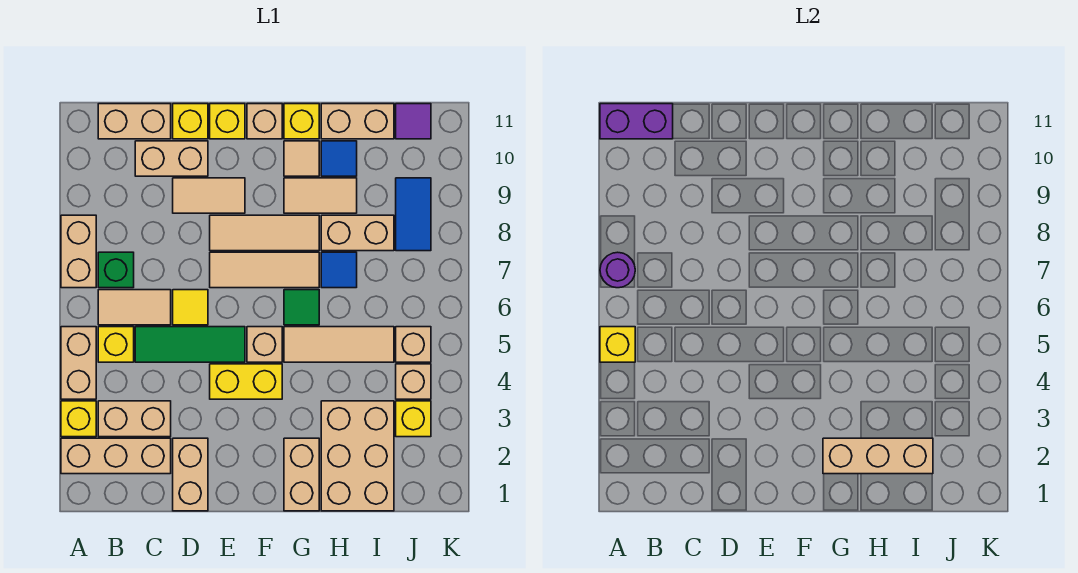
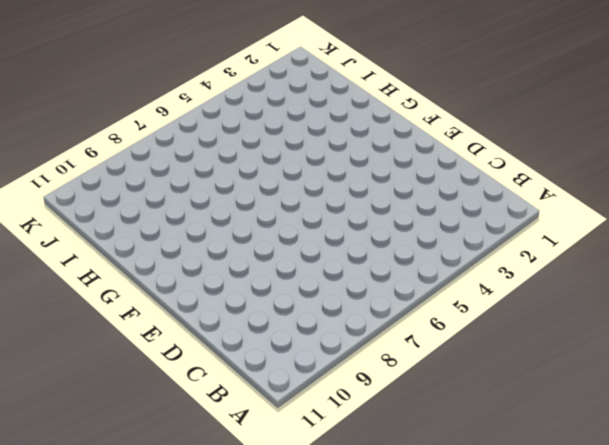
none -> tan brick A2:C2 level 1
none -> yellow brick A3 level 1
none -> tan brick A4:A5 level 1
none -> tan brick A7:A8 level 1

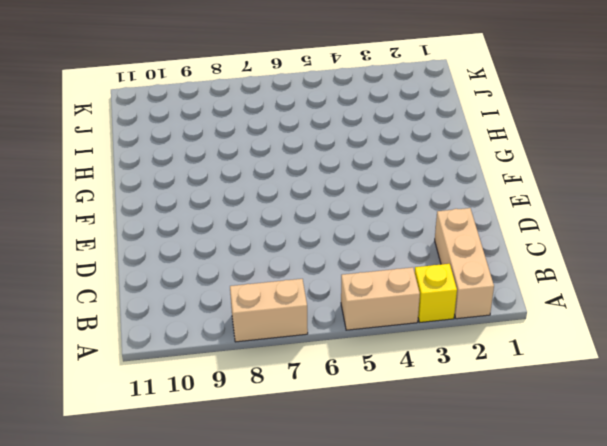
none -> tan brick B3:C3 level 1
none -> yellow brick B5 level 1
none -> tan tile B6:C6 level 1
none -> green brick B7 level 1

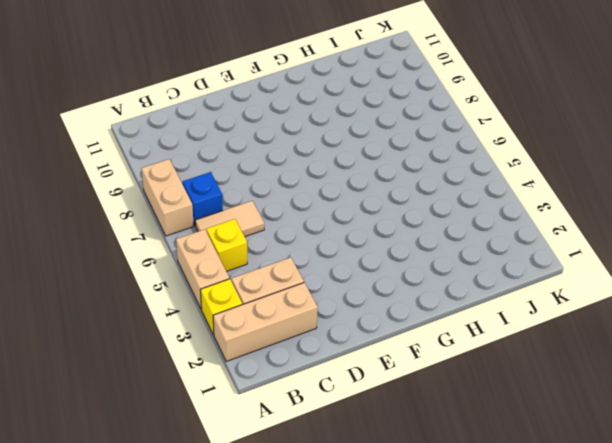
blue brick B7 level 1 -> green brick B7 level 1
none -> tan brick B11:C11 level 1
none -> green tile C5:E5 level 1
none -> tan brick C10:D10 level 1
none -> tan brick D1:D2 level 1

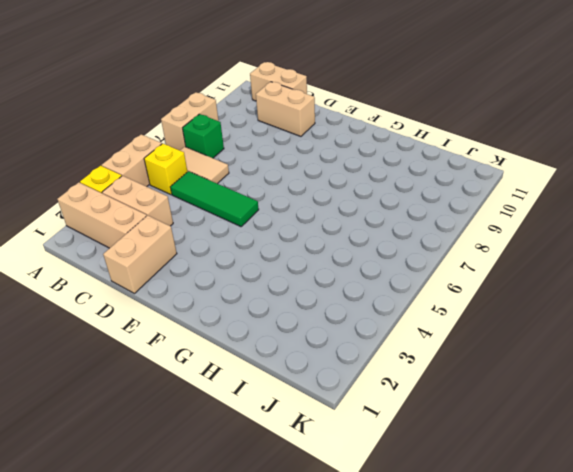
none -> yellow tile D6 level 1
none -> tan tile D9:E9 level 1
none -> yellow brick D11 level 1
none -> yellow brick E4:F4 level 1

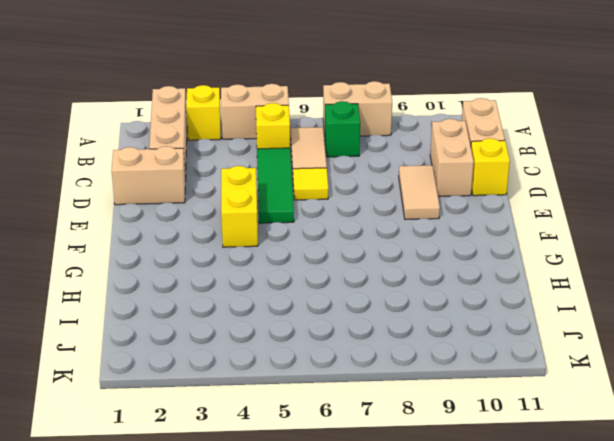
none -> tan brick B3:C3 level 1
none -> tan tile E7:G7 level 1
none -> tan tile E8:G8 level 1
none -> yellow brick E11 level 1

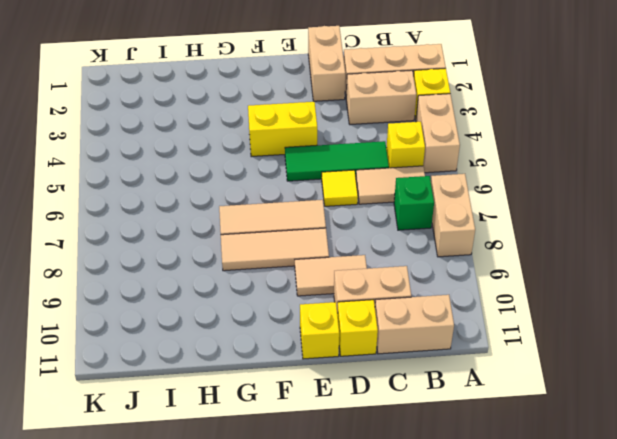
none -> tan brick F5 level 1
none -> tan brick F11 level 1
none -> tan brick G1:G2 level 1
none -> tan tile G5:I5 level 1

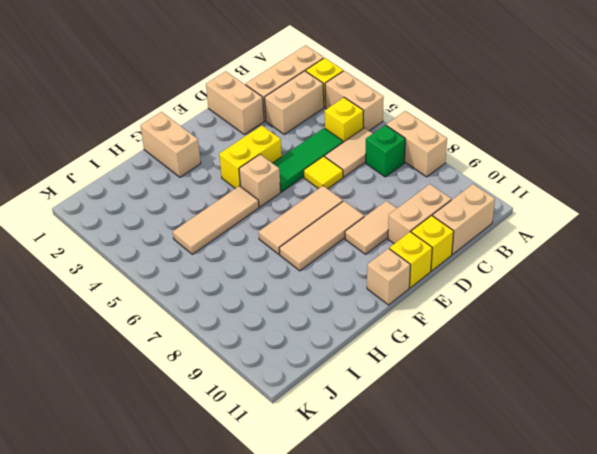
none -> green tile G6 level 1
none -> tan tile G9:H9 level 1
none -> tan tile G10 level 1
none -> yellow brick G11 level 1

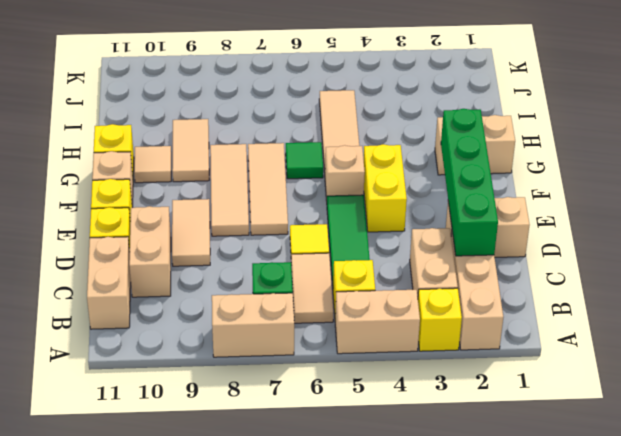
green brick C2:F2 level 2 -> none
none -> tan brick H1:I3 level 1
none -> blue tile H7 level 1
none -> tan brick H8:I8 level 1
none -> blue tile H10 level 1

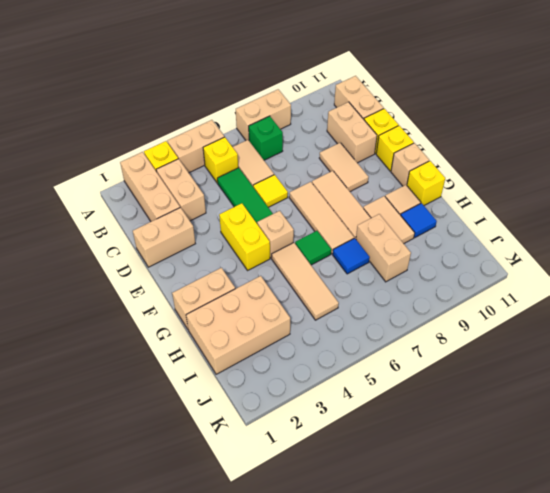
none -> tan brick H11:I11 level 1
none -> yellow brick J3 level 1
none -> tan brick J4 level 1
none -> tan brick J5 level 1

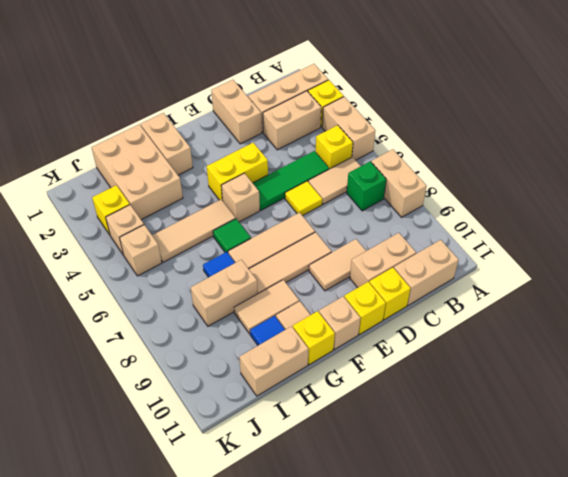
none -> blue tile J8:J9 level 1
none -> purple tile J11 level 1
none -> yellow brick A5 level 2
none -> purple round brick A7 level 2

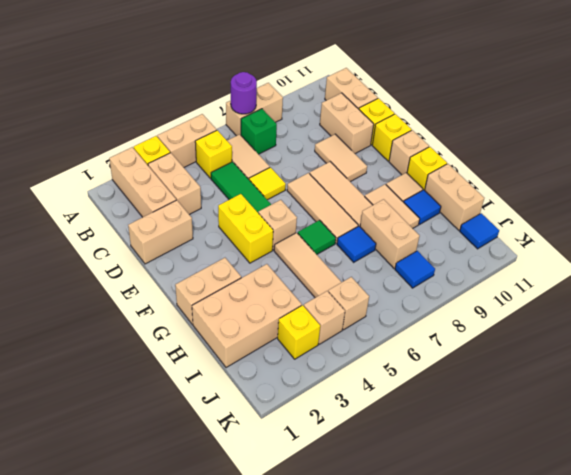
blue tile J8 level 1 -> blue tile J8:J9 level 1
blue tile J11 level 1 -> purple tile J11 level 1
none -> yellow brick A5 level 2
none -> purple brick A11:B11 level 2
none -> tan brick G2:I2 level 2

